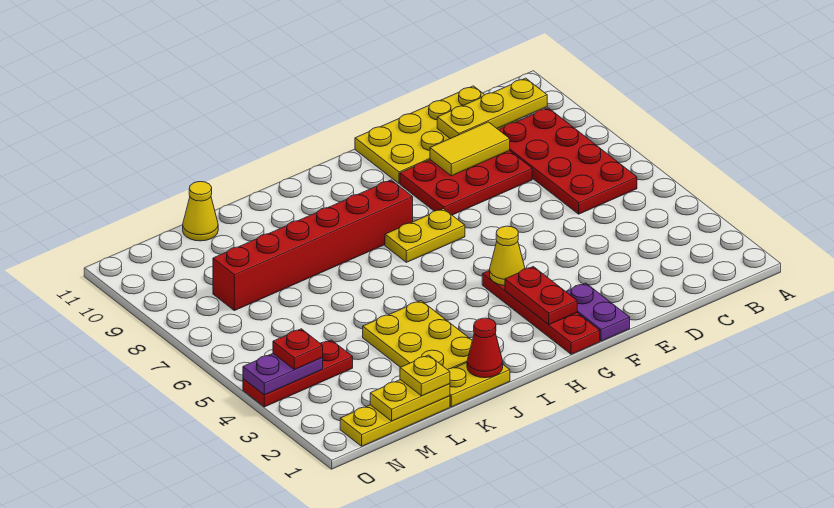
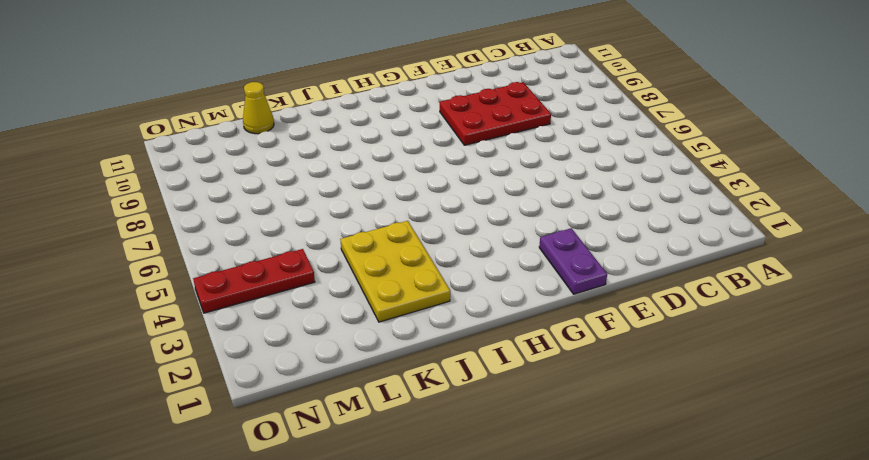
none -> red plate B6:C9 level 1
none -> yellow plate C10:F11 level 1
none -> red plate G1:G4 level 1

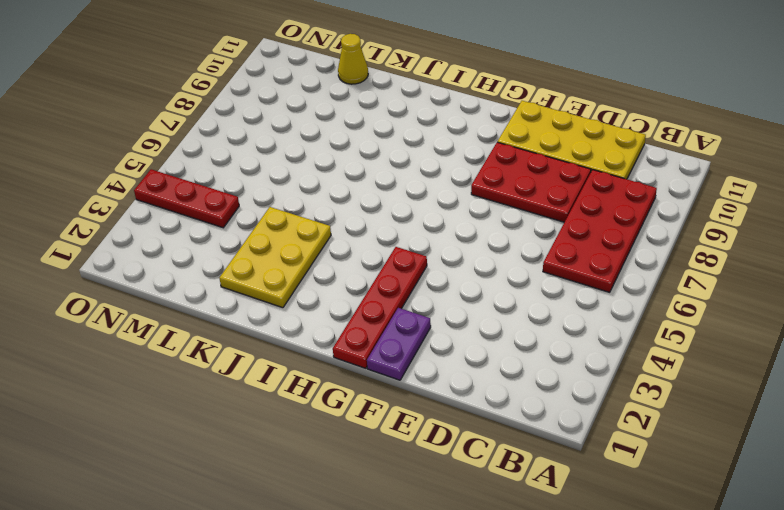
none -> yellow plate G7:H7 level 1
none -> red brick H8:M8 level 1
none -> yellow plate J1:K1 level 1

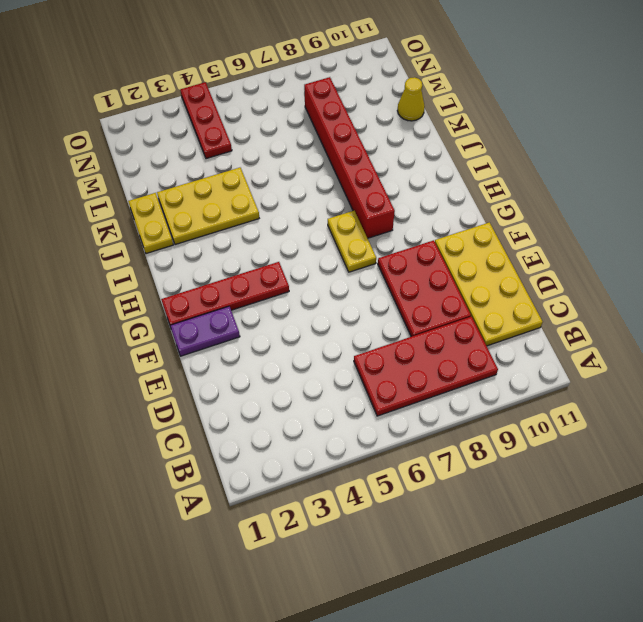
none -> yellow plate L1:N1 level 1
none -> yellow plate B10:D10 level 2
none -> yellow tile D9:E9 level 2

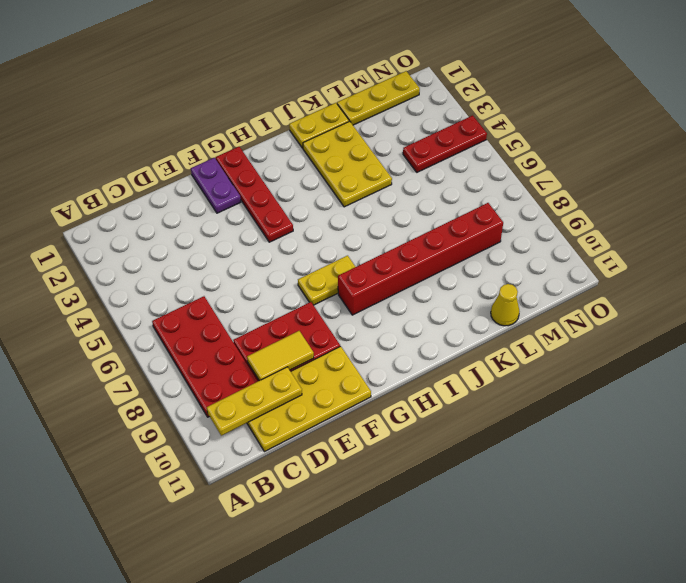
none -> red plate G2:G3 level 2
none -> yellow cone G4 level 2
none -> red cone J1 level 2

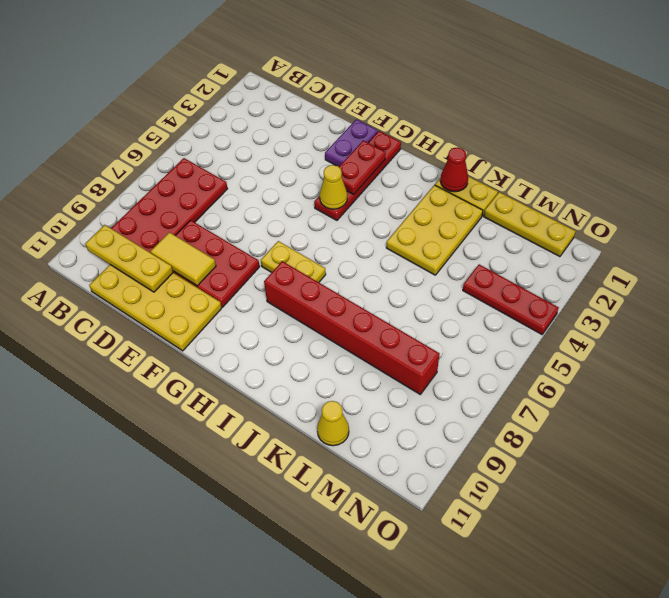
none -> yellow plate L1:M1 level 2
none -> purple plate N4:O4 level 2
none -> yellow plate L1 level 3

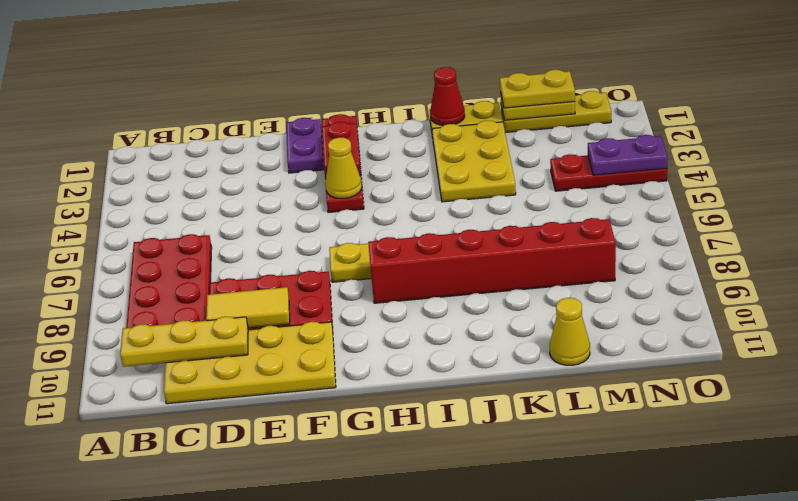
yellow plate L1:M1 level 3 -> yellow plate L1 level 3
none -> red plate N4 level 3

